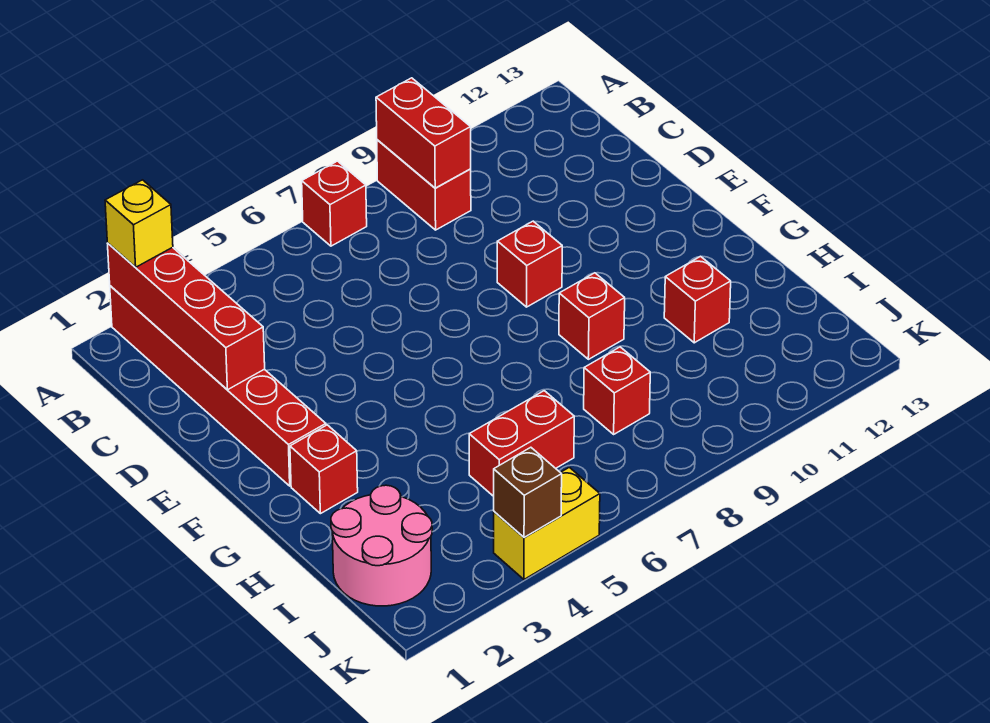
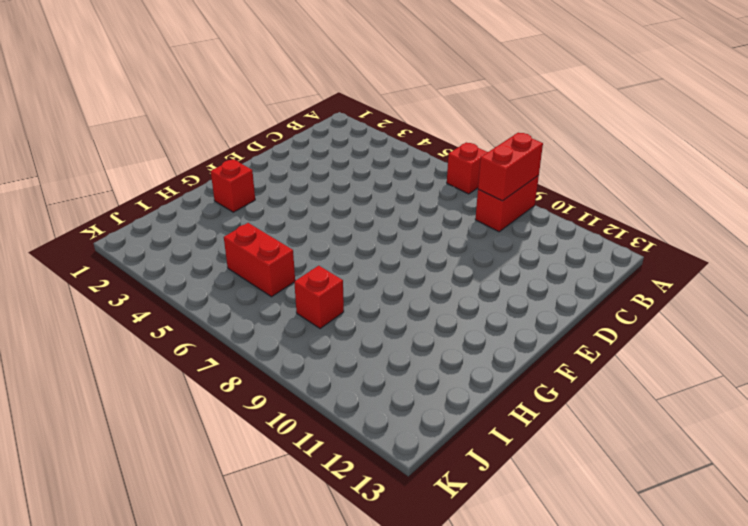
none -> red brick A2:F2 level 1
none -> red brick E9 level 1
none -> red brick G9 level 1

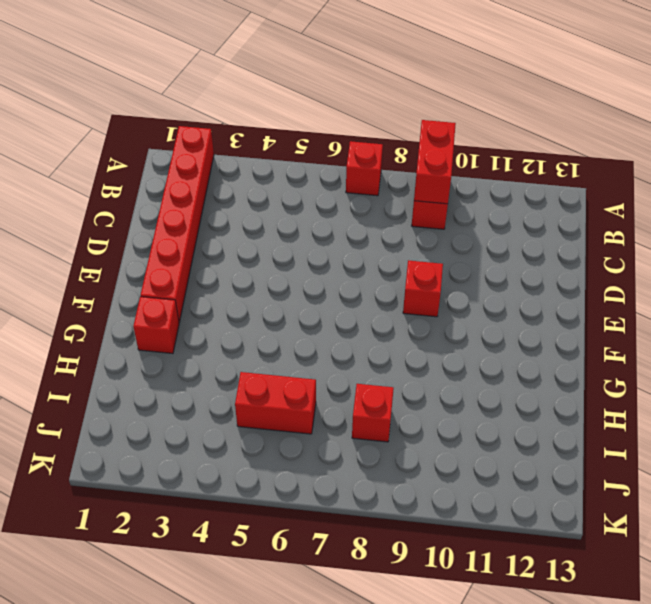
none -> red brick G9 level 1
none -> red brick H11 level 1
none -> pink round brick I1:J2 level 1

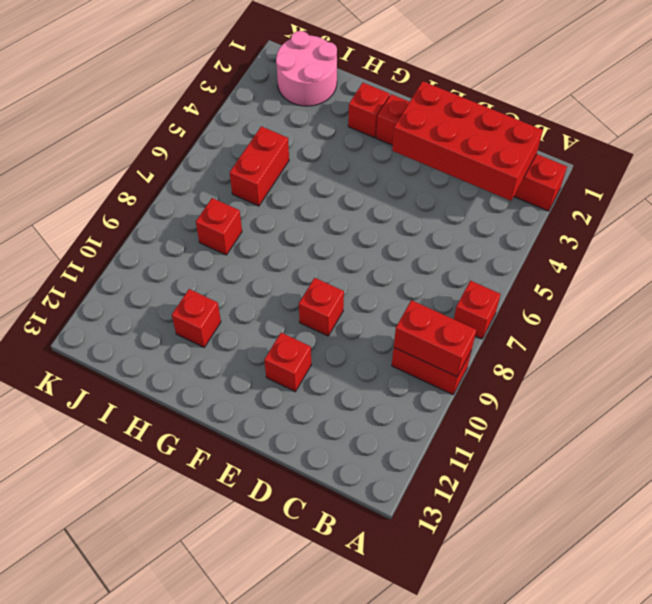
red brick B2:E3 level 2 -> red brick A2:D2 level 2
red brick E11 level 1 -> red brick G9 level 1
none -> yellow brick K4:K5 level 1
none -> brown brick K4 level 2
none -> yellow brick A2 level 3

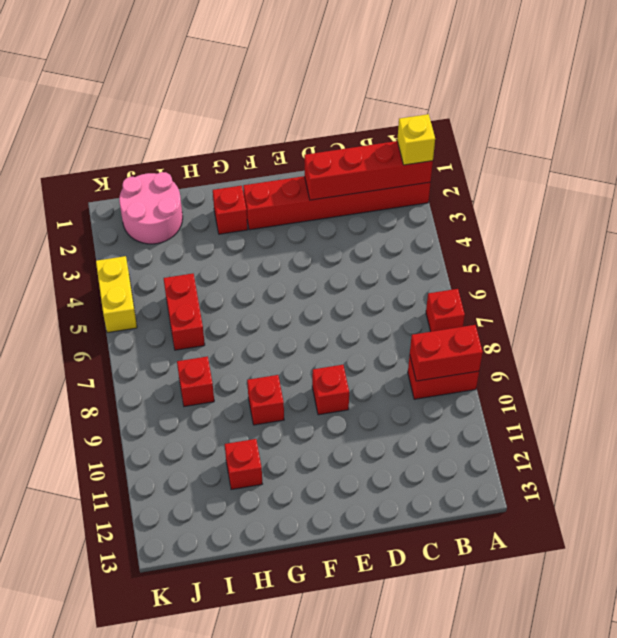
none -> brown brick K4 level 2

